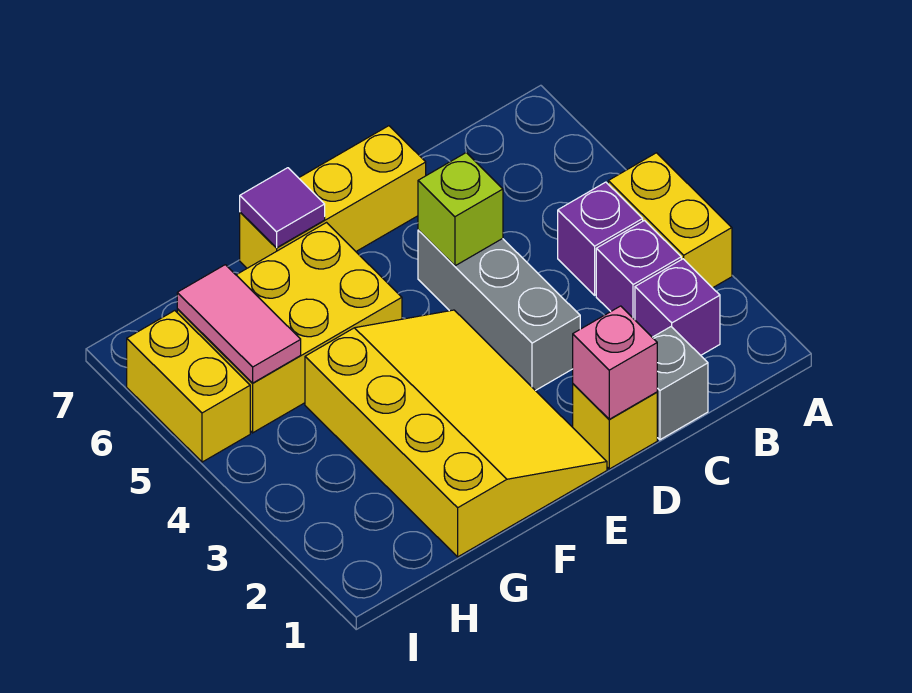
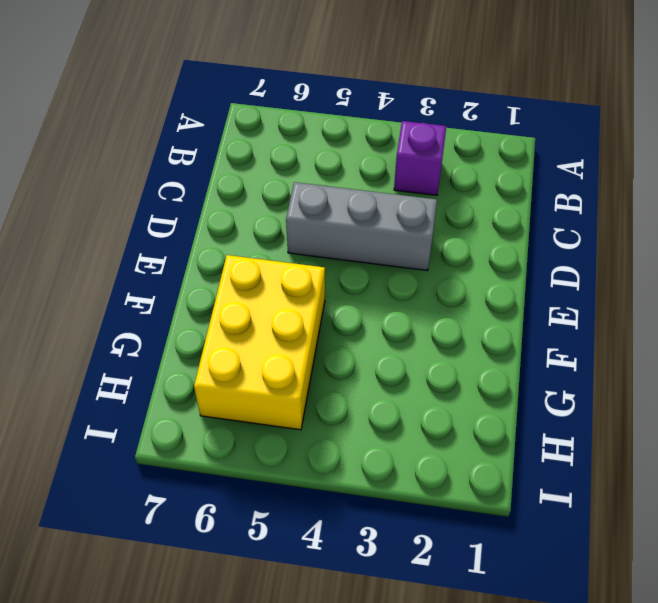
none -> yellow brick A3:A4 level 1
none -> purple brick B2 level 1
none -> purple brick B4 level 1

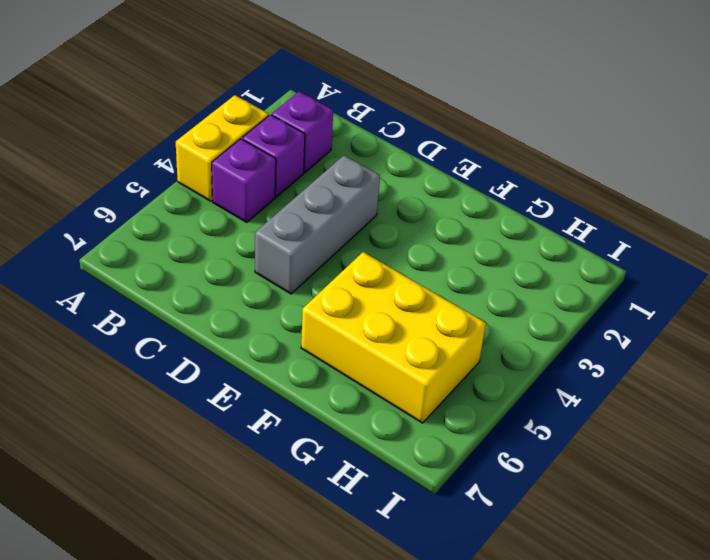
none -> grey brick C1 level 1
none -> yellow brick D1 level 1
none -> yellow brick D7:F7 level 1

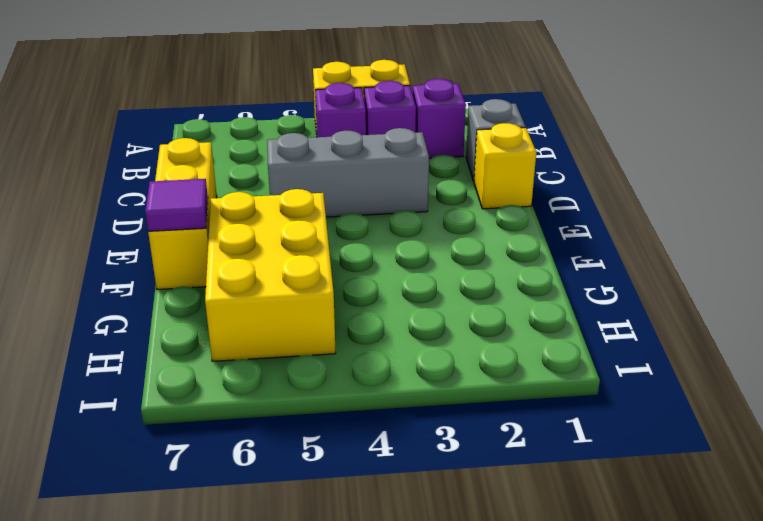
none -> yellow slope E1:G4 level 1 top G
none -> yellow brick I5:I6 level 1
none -> pink brick D1 level 2

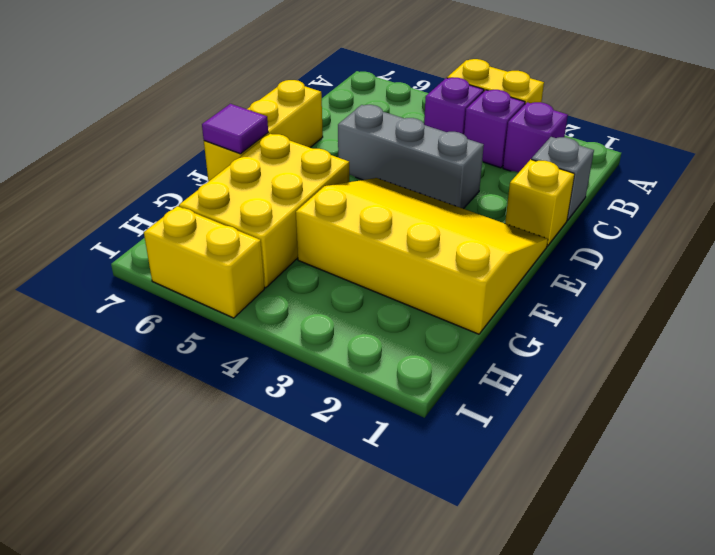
none -> pink brick D1 level 2
none -> lime brick D5 level 2
none -> pink tile H5:H6 level 2

